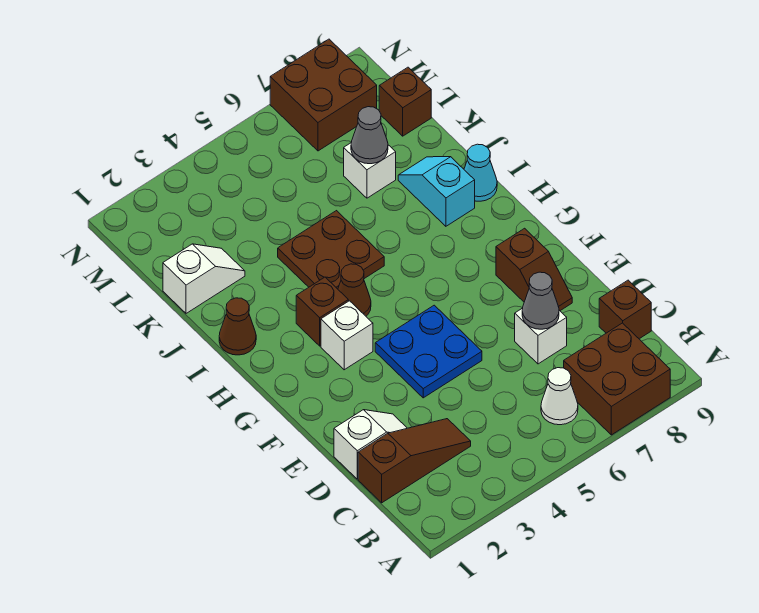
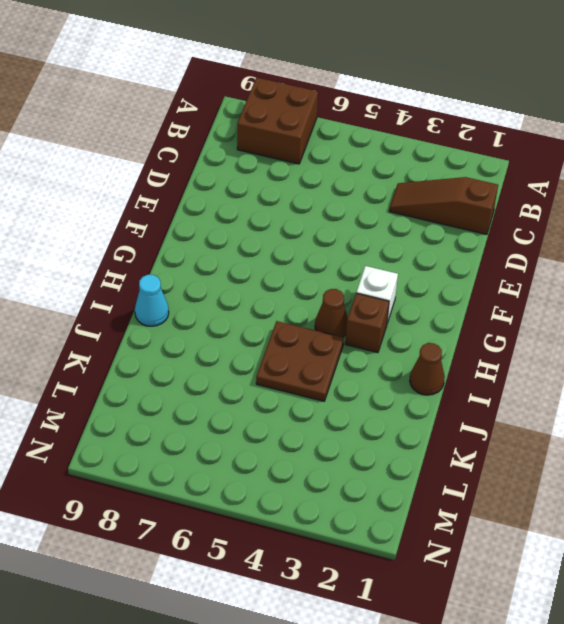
none -> white cone B6 level 1
none -> brown brick C9 level 1
none -> white slope D1:D2 level 1 top 1

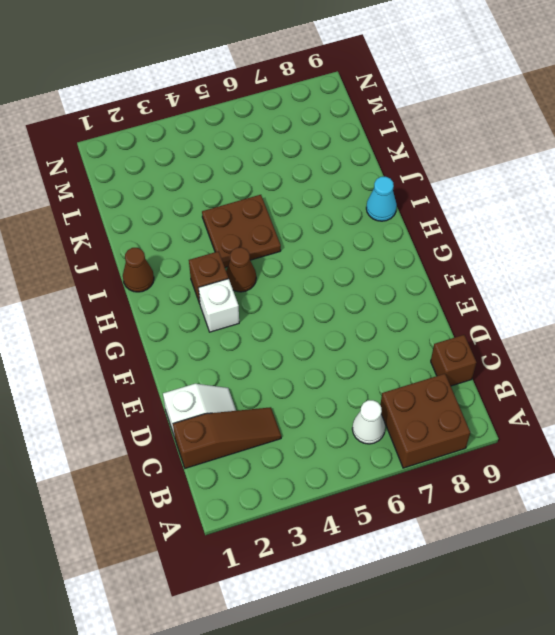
none -> white brick D7 level 1
none -> blue plate E4:F5 level 1
none -> brown slope E8:F8 level 1 top F

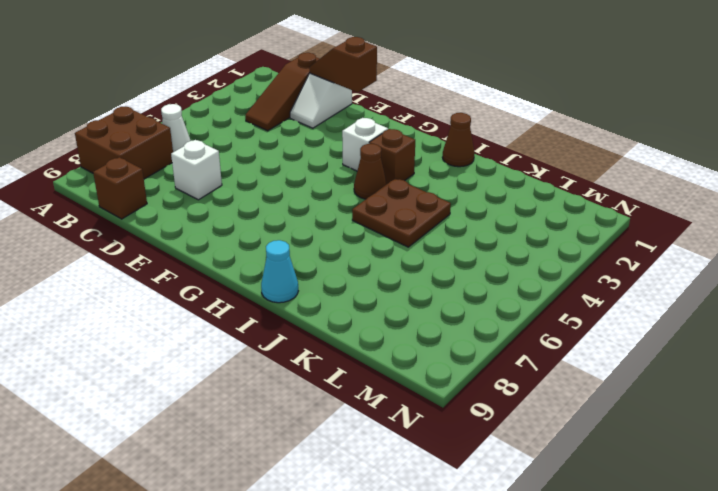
brown slope D1:E1 level 2 top E -> brown slope E8:F8 level 1 top F
none -> blue plate E4:F5 level 1
none -> cyan slope I8:J8 level 1 top I
none -> white slope K1:K2 level 1 top 1

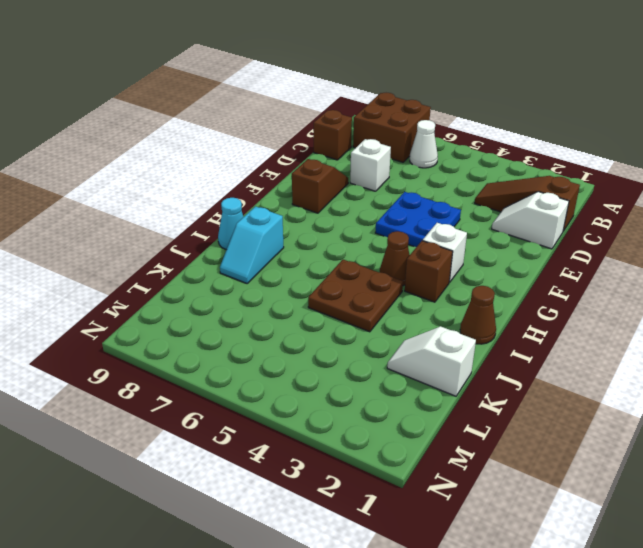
none -> white brick K7 level 1
none -> brown brick L9 level 1
none -> brown brick M7:N8 level 1

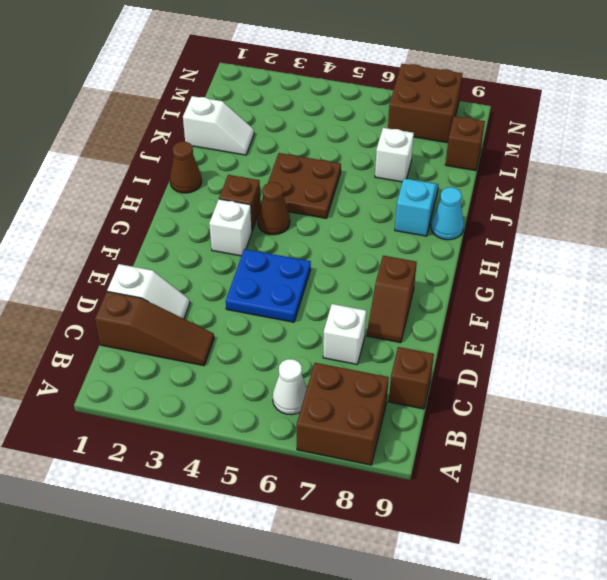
none -> grey cone D7 level 2
none -> grey cone K7 level 2

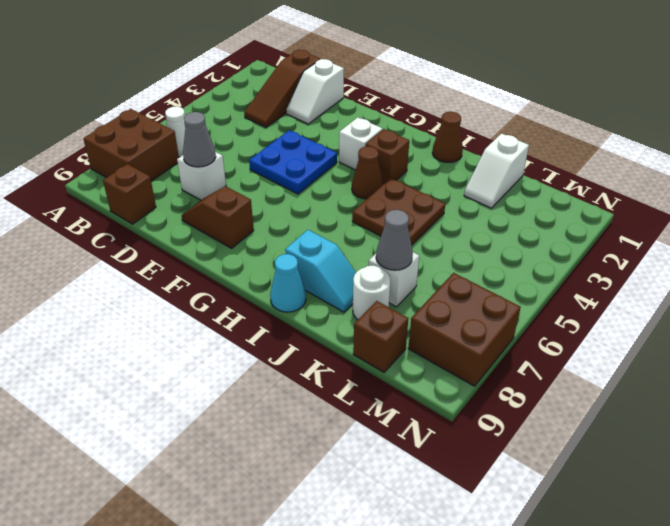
white round brick K8 level 1 -> none

